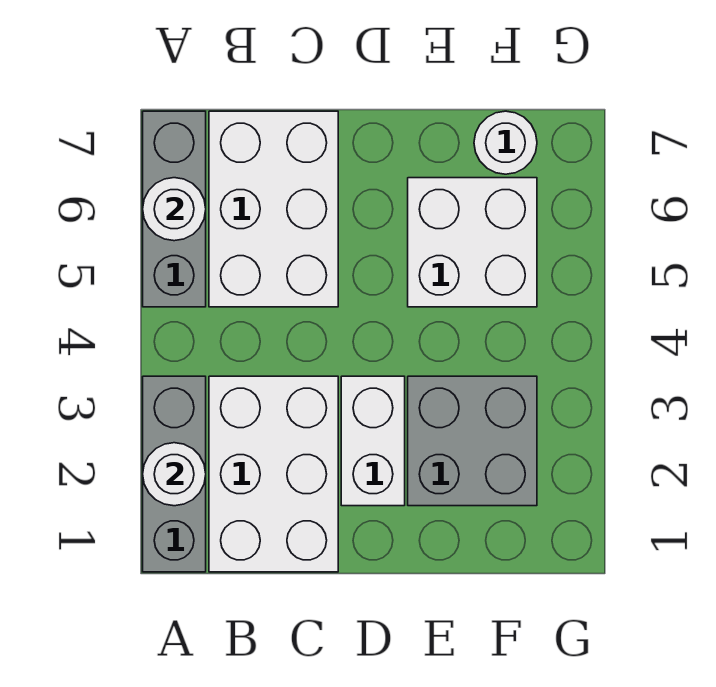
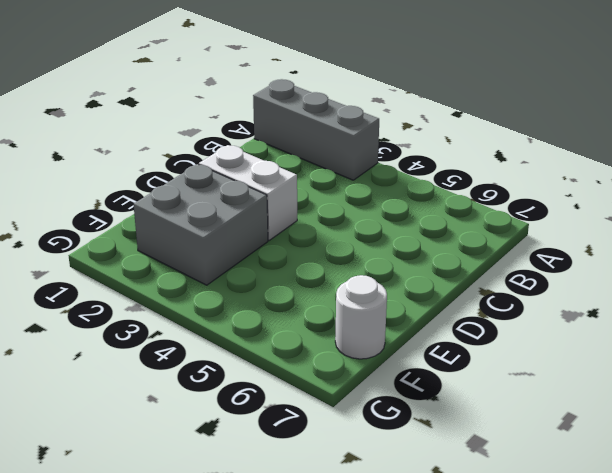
none -> grey brick A5:A7 level 1
none -> white brick B1:C3 level 1

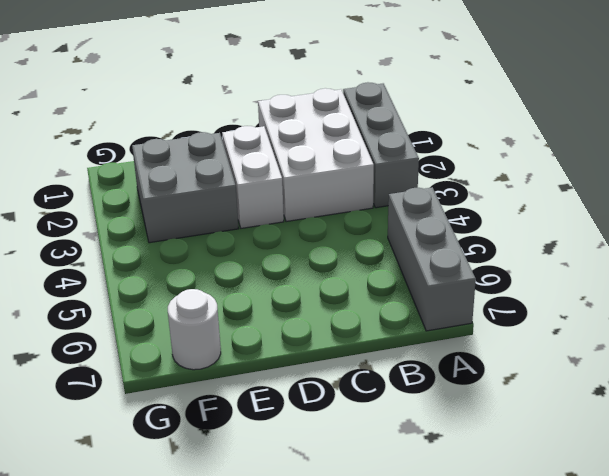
none -> white brick B5:C7 level 1
none -> white brick E5:F6 level 1

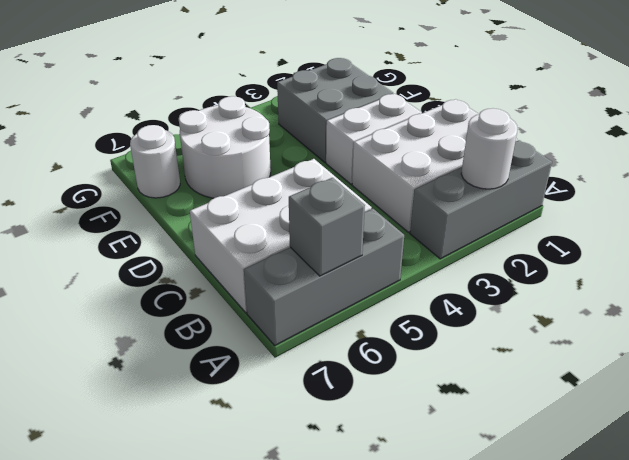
grey brick A6 level 2 -> white round brick A6 level 2
white round brick E5:F6 level 1 -> white brick E5:F6 level 1

